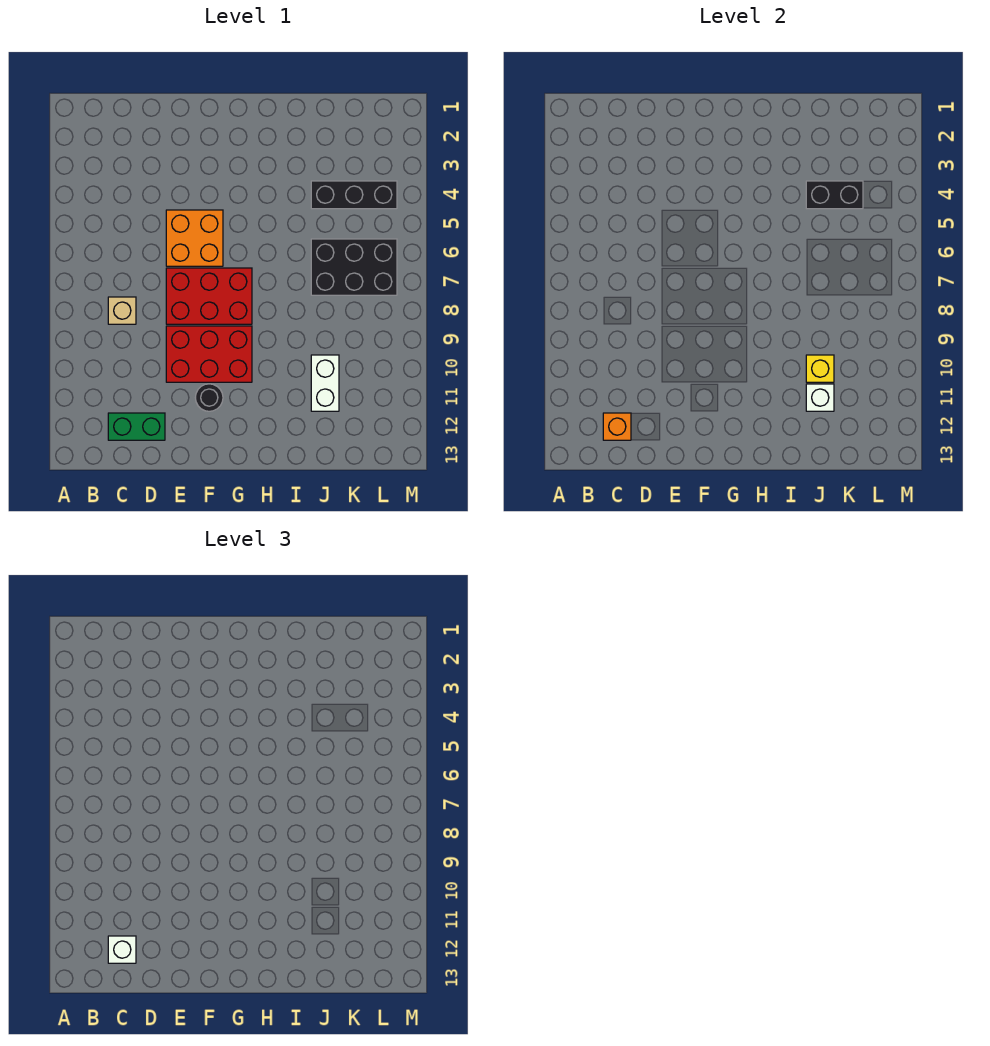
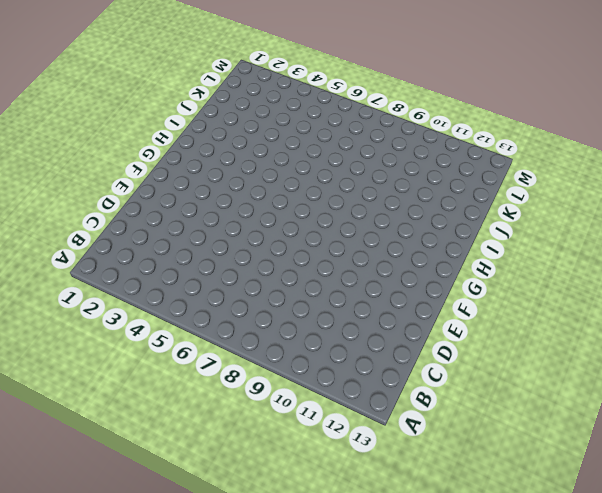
none -> tan brick C8 level 1
none -> green brick C12:D12 level 1
none -> orange brick E5:F6 level 1

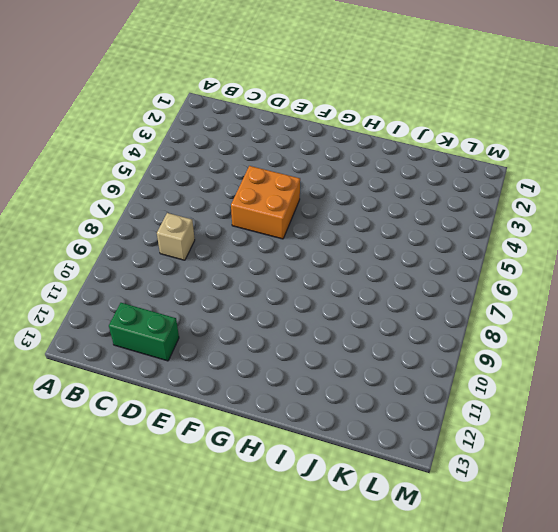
none -> red brick E7:G8 level 1
none -> red brick E9:G10 level 1
none -> black round brick F11 level 1

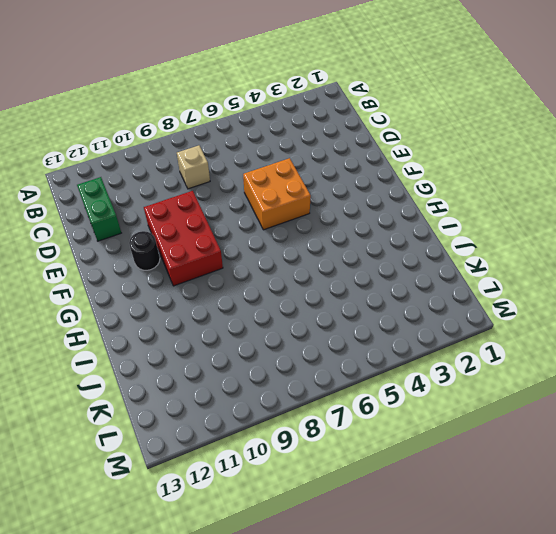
none -> red brick E7:G8 level 1
none -> black brick J4:L4 level 1
none -> black brick J6:L7 level 1

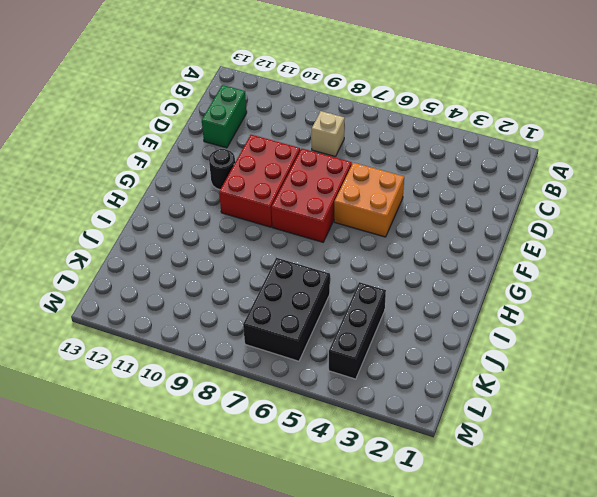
none -> white brick J10:J11 level 1
none -> orange brick C12 level 2
none -> black brick J4:K4 level 2

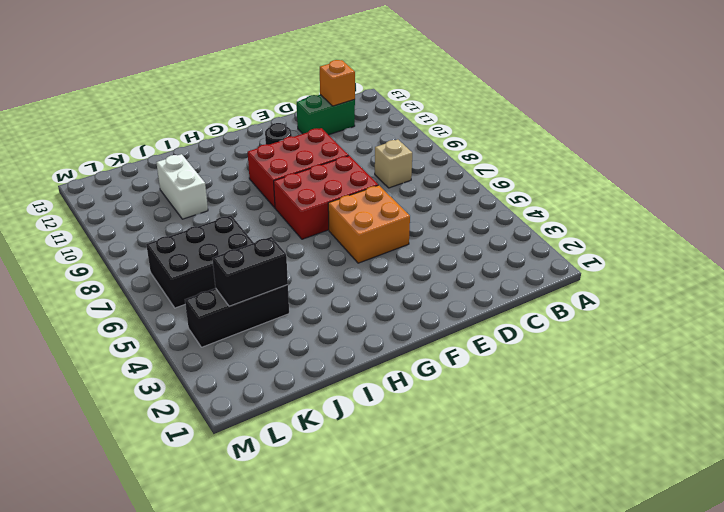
none -> yellow brick J10 level 2
none -> white brick J11 level 2
none -> white brick C12 level 3

